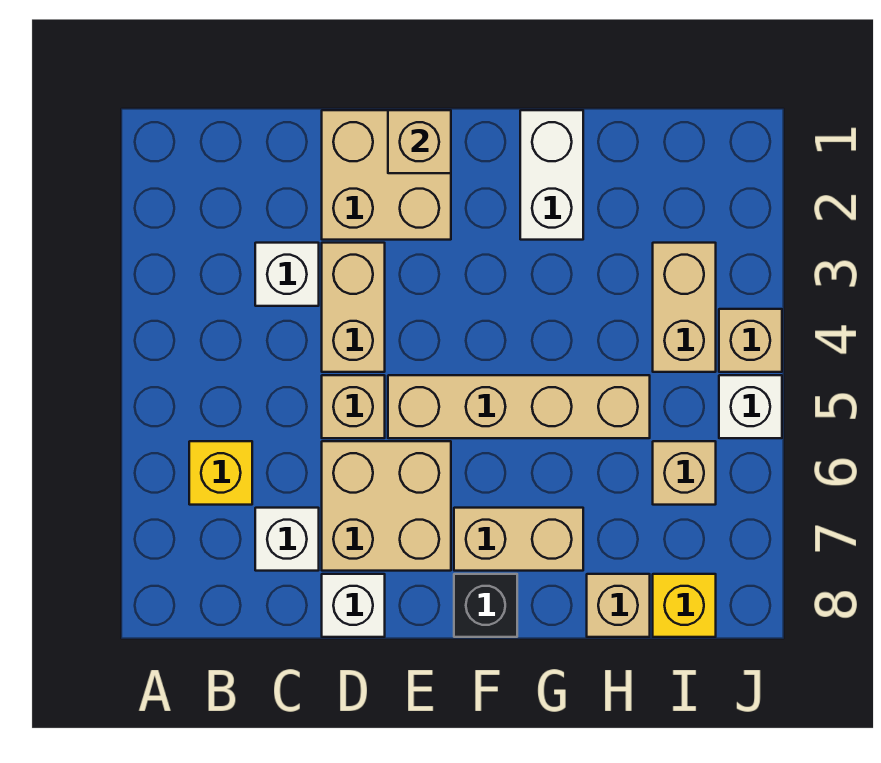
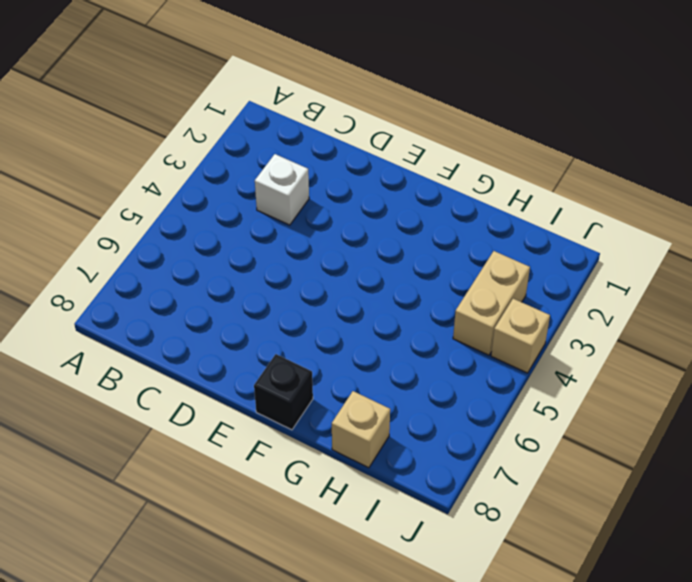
none -> yellow brick B6 level 1
none -> white brick C7 level 1
none -> tan brick D1:E2 level 1

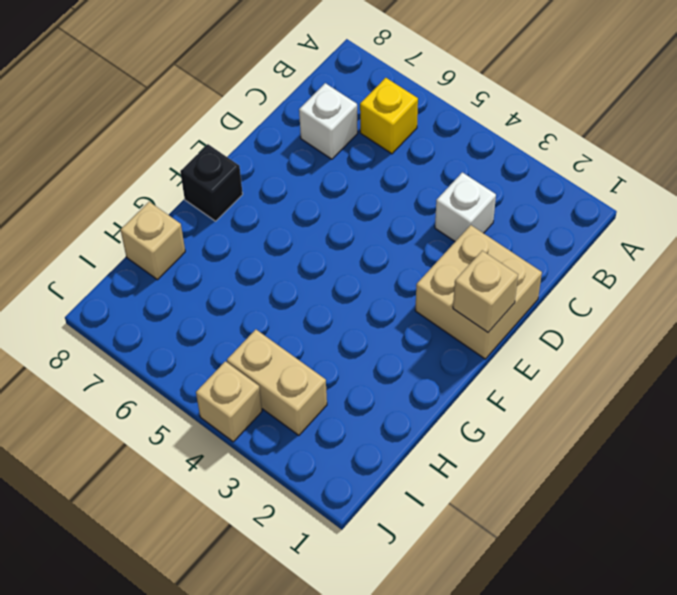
none -> tan brick D3:D4 level 1
none -> tan brick D5 level 1
none -> tan brick D6:E7 level 1

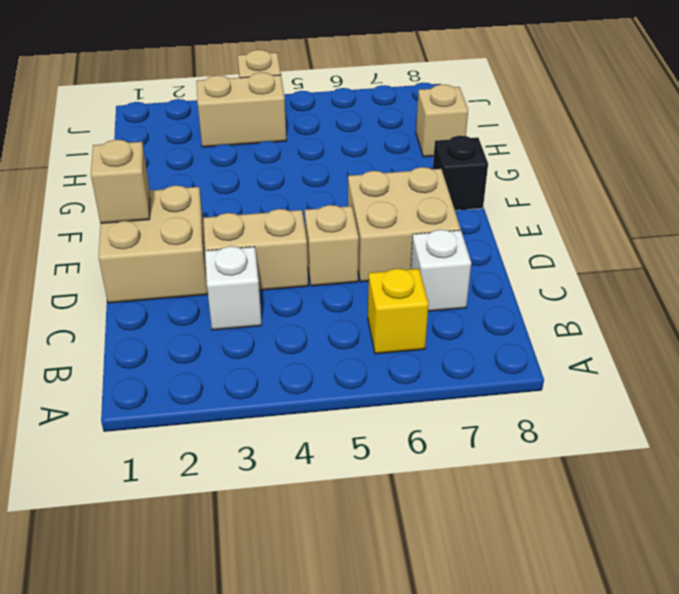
none -> white brick D8 level 1
none -> tan brick E5:H5 level 1
none -> tan brick F7:G7 level 1

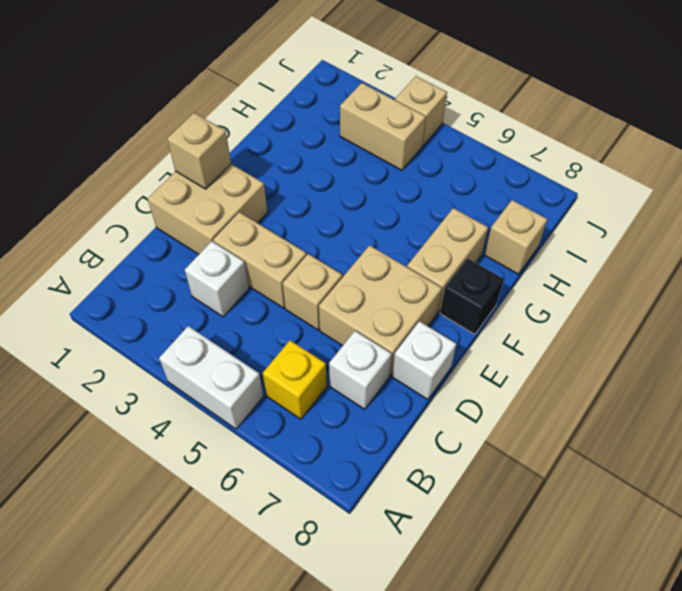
white brick A4:A5 level 1 -> white brick G1:G2 level 1
none -> tan brick E5:H5 level 1
none -> tan brick I6 level 1
none -> yellow brick I8 level 1

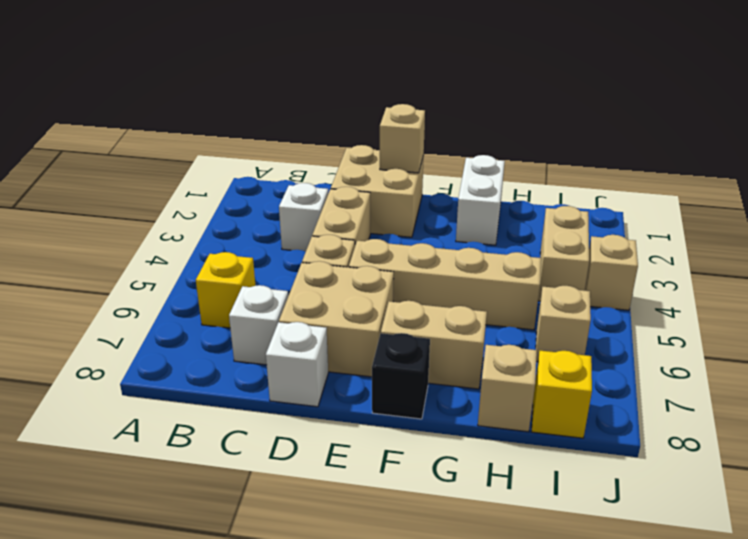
none -> white brick J5 level 1

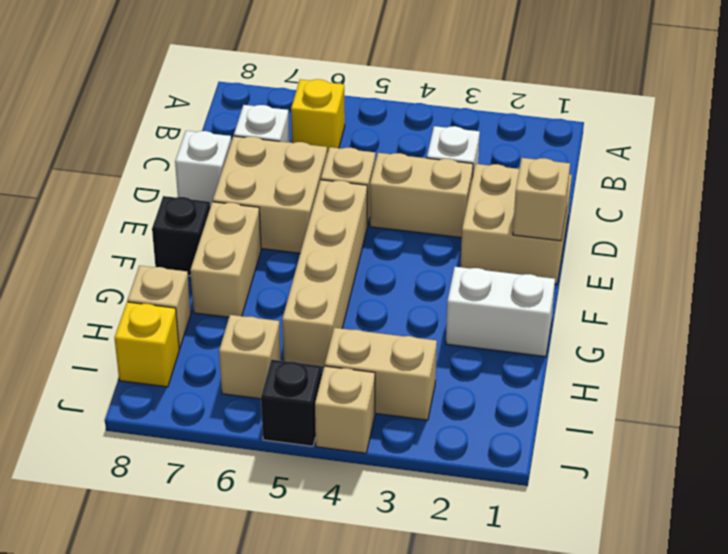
black brick J5 level 1 -> white brick J5 level 1

